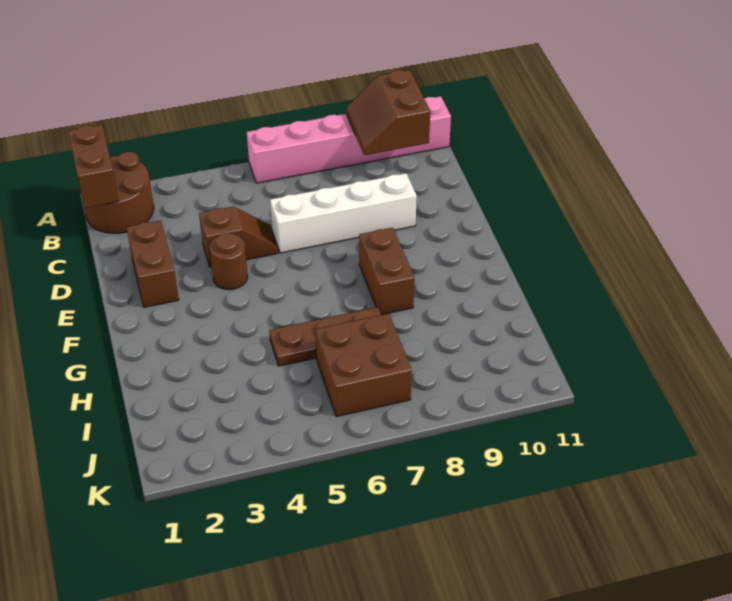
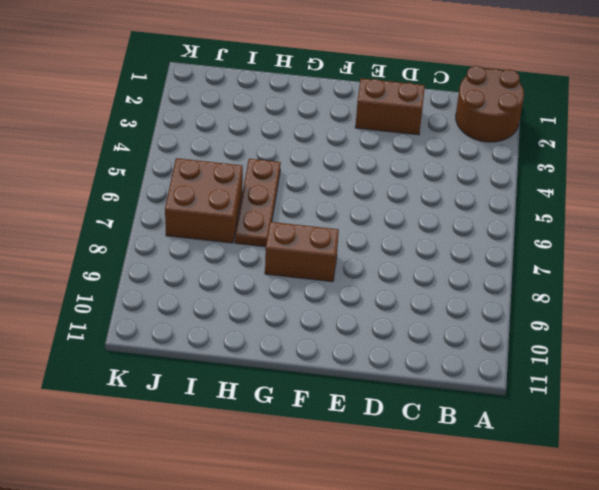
none -> pink brick A6:A11 level 1
none -> brown slope D4:D5 level 1 top 4

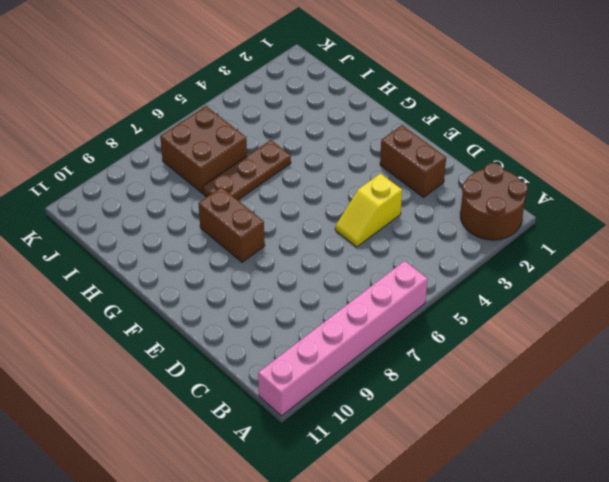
yellow slope D4:D5 level 1 top 4 -> brown slope D4:D5 level 1 top 4
none -> white brick D6:D9 level 1
none -> brown round brick E4 level 1

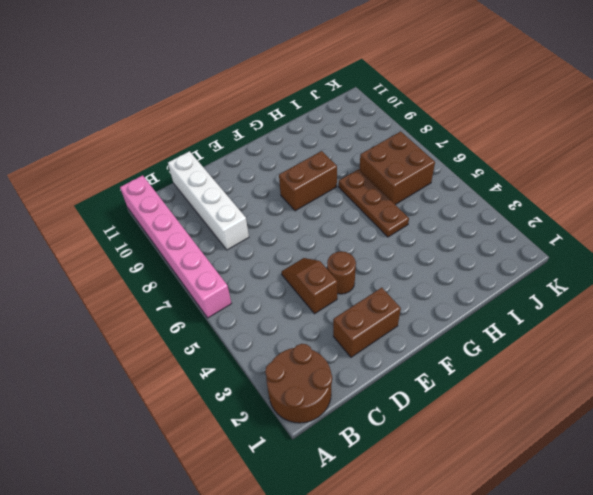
white brick C8:C11 level 1 -> white brick D6:D9 level 1
none -> brown brick A1:B1 level 2
none -> brown slope A9:B10 level 2 top 10

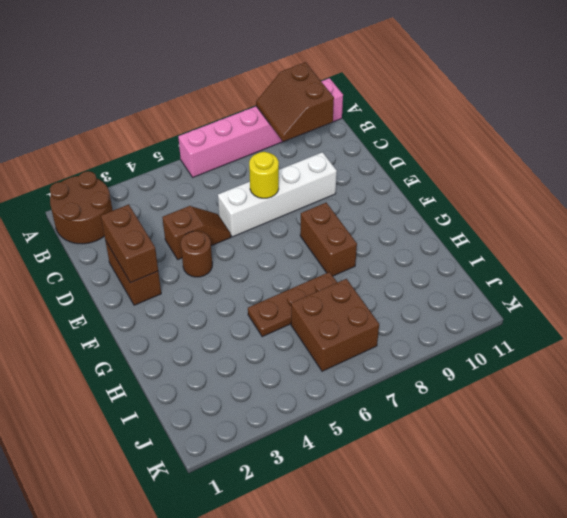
brown brick D2:E2 level 2 -> brown brick A1:B1 level 2
yellow round brick D7 level 2 -> none

